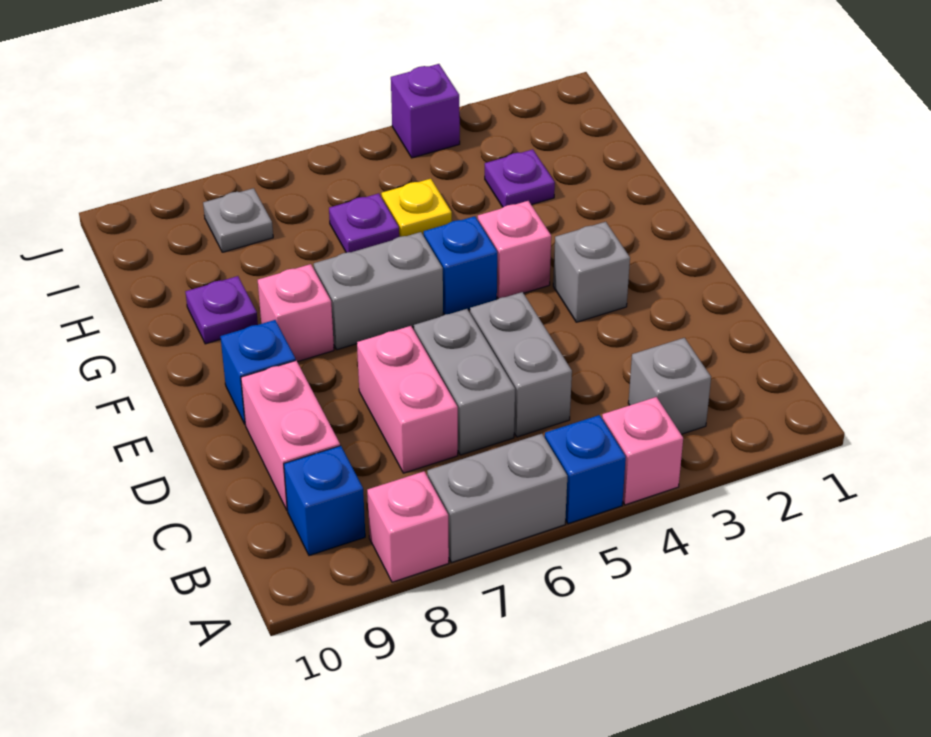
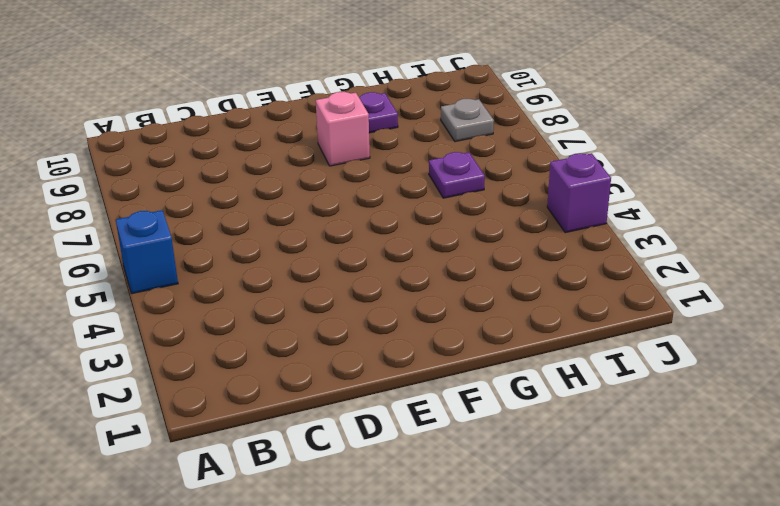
none -> pink brick A4 level 1
none -> grey brick A6:A7 level 1
none -> pink brick A8 level 1

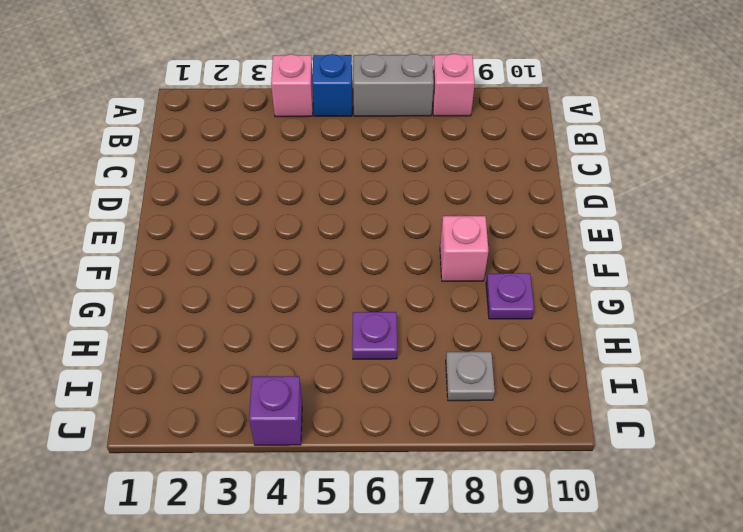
none -> grey brick B3 level 1
none -> blue brick B9 level 1
none -> grey brick C5:D5 level 1

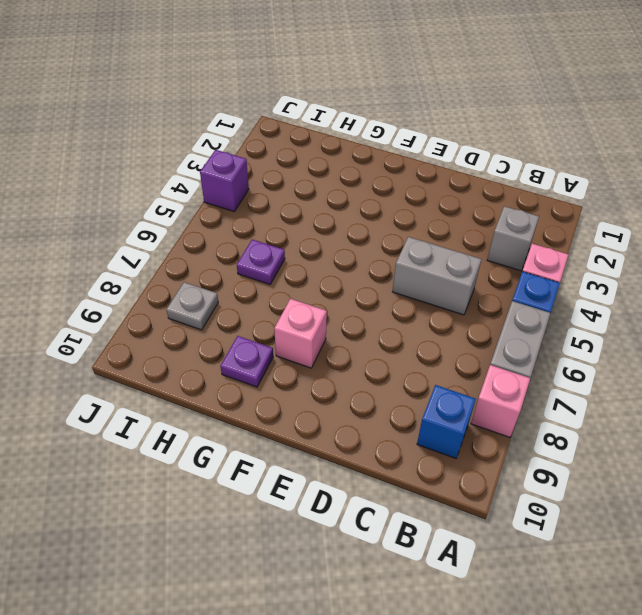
none -> grey brick C6:D6 level 1
none -> pink brick C7:D7 level 1
none -> pink brick C9:D9 level 1

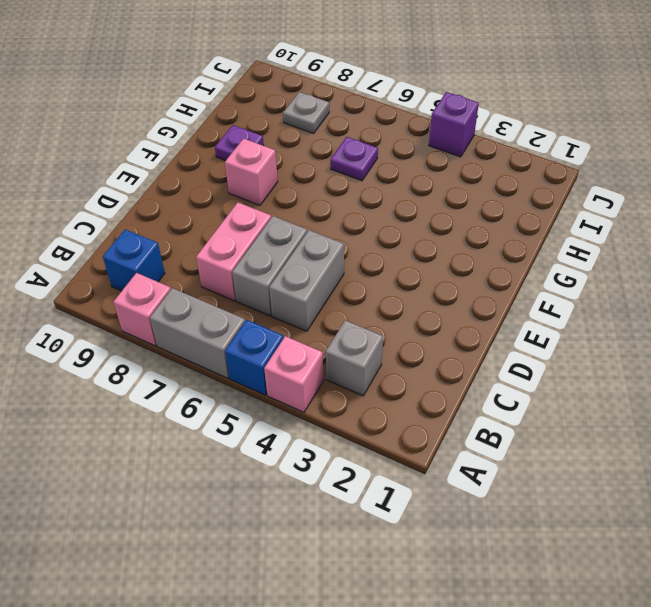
none -> pink brick C9:D9 level 1
none -> grey brick E3 level 1
none -> blue brick E9 level 1

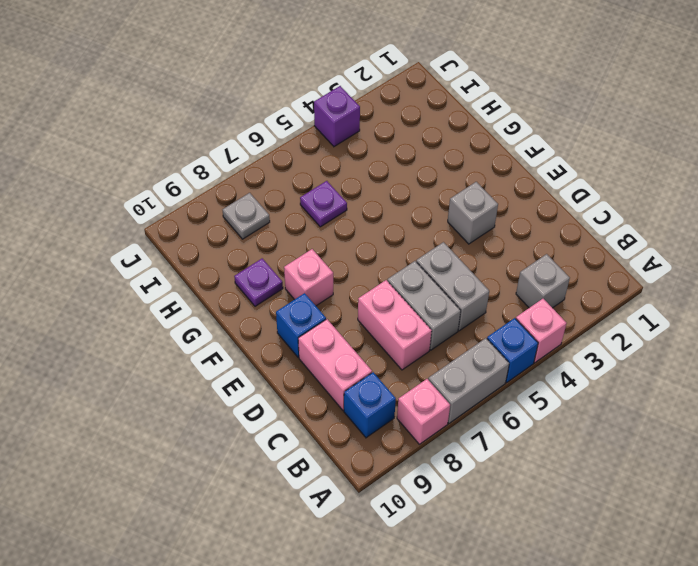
none -> pink brick F4 level 1
none -> blue brick F5 level 1
none -> grey brick F6:F7 level 1

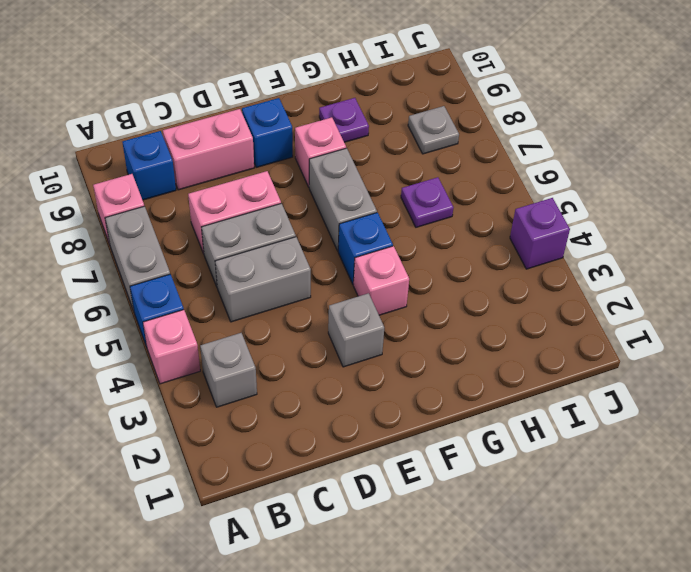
none -> purple plate H3 level 1
none -> yellow plate H5 level 1

